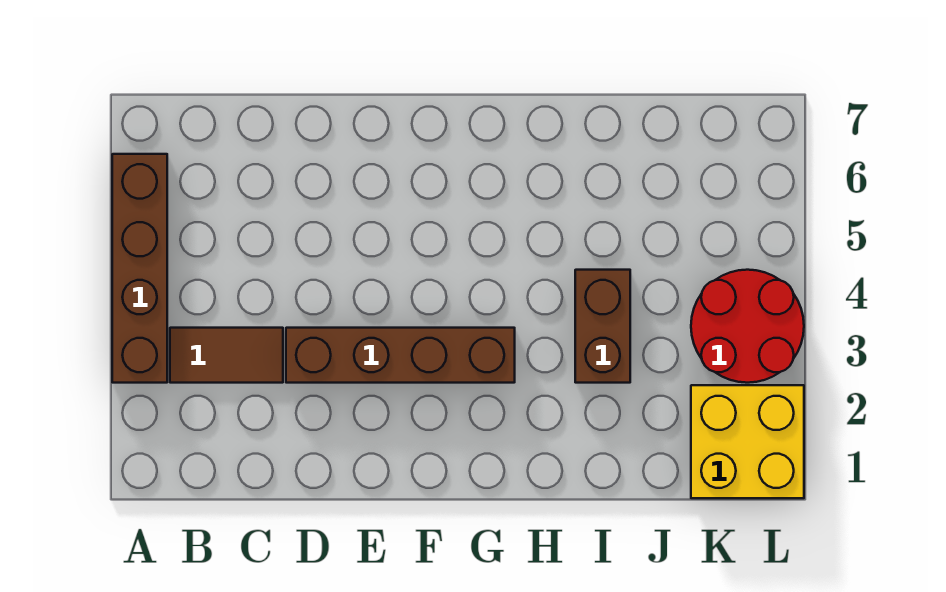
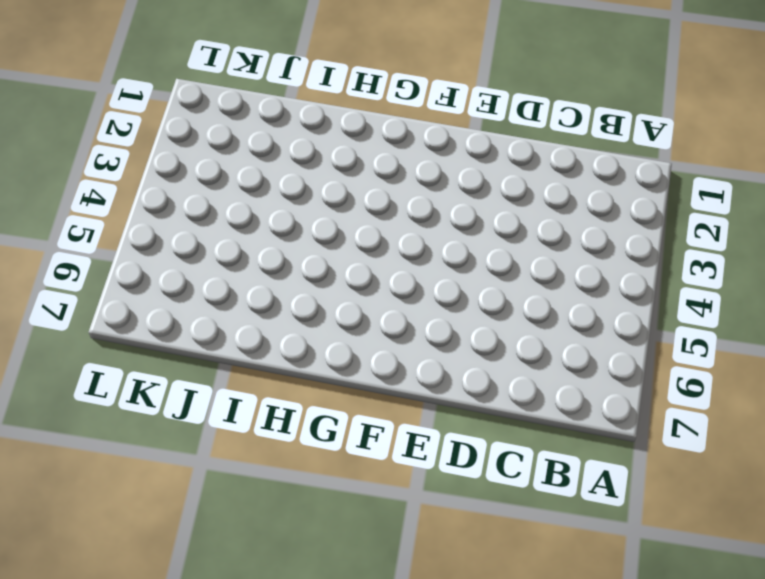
none -> brown brick A3:A6 level 1
none -> brown tile B3:C3 level 1

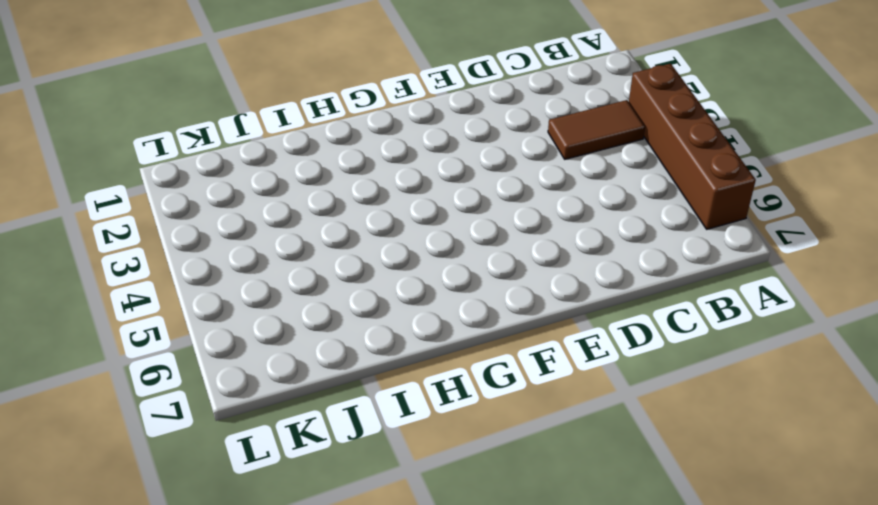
none -> brown brick D3:G3 level 1
none -> brown brick I3:I4 level 1

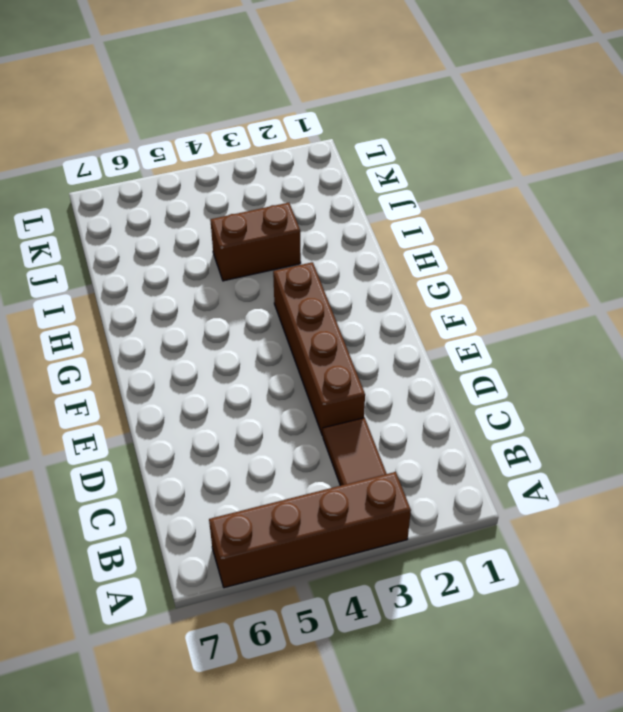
none -> yellow brick K1:L2 level 1
none -> red round brick K3:L4 level 1

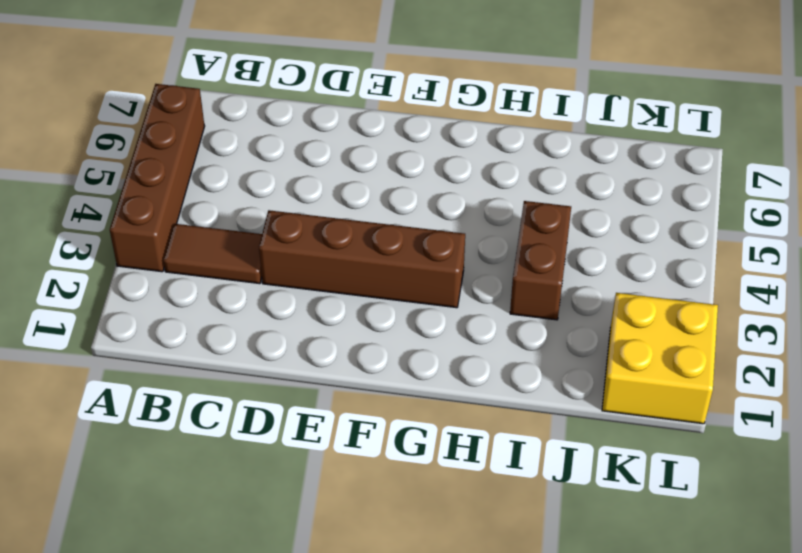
none -> red round brick K3:L4 level 1

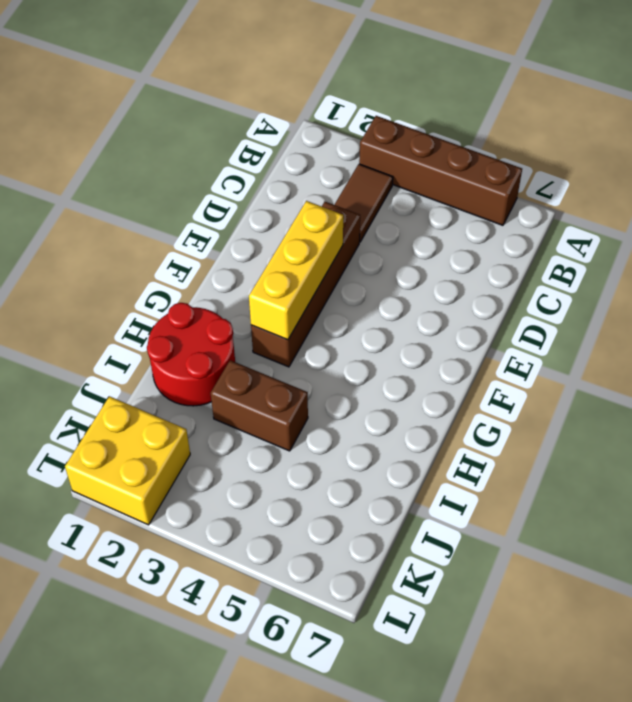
yellow brick E3:G3 level 2 -> none
red round brick H1:I2 level 1 -> red round brick K3:L4 level 1

